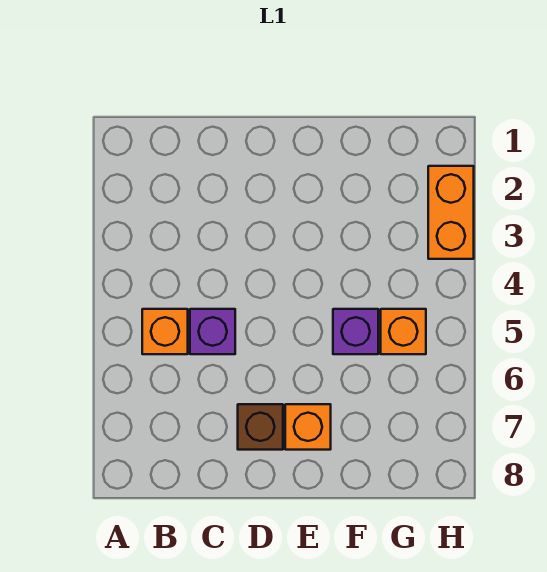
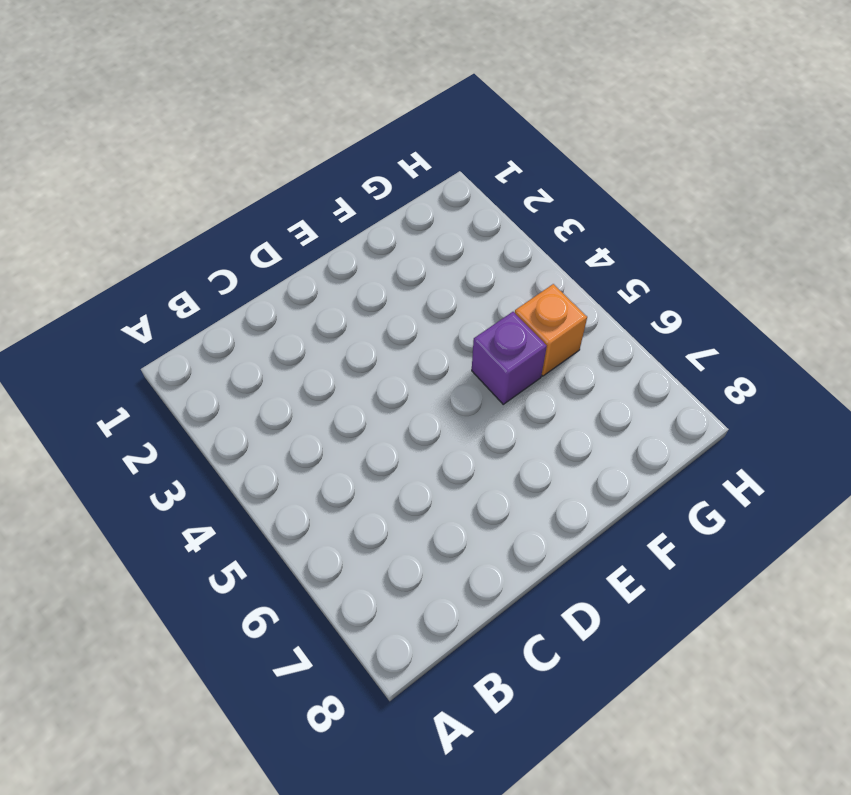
none -> orange brick B5 level 1
none -> purple brick C5 level 1

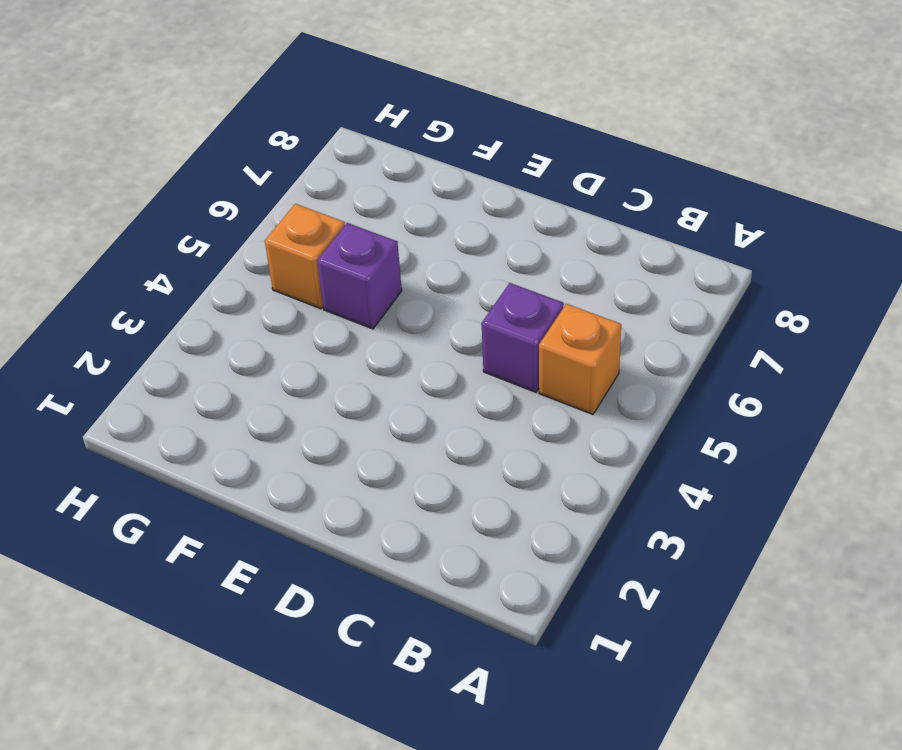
none -> brown brick D7 level 1
none -> orange brick E7 level 1

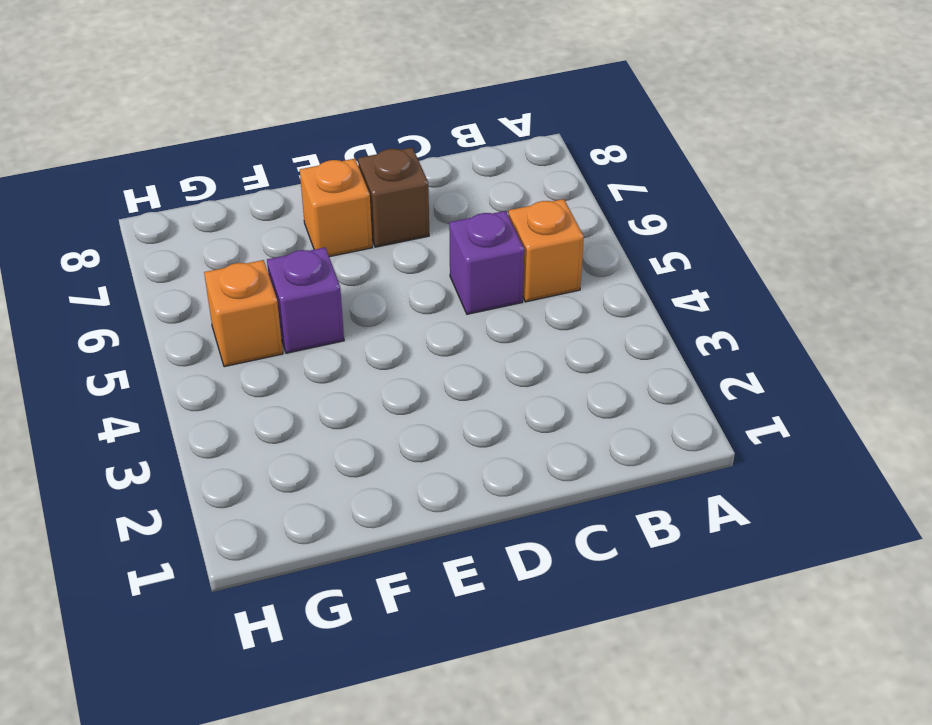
none -> orange brick H2:H3 level 1

